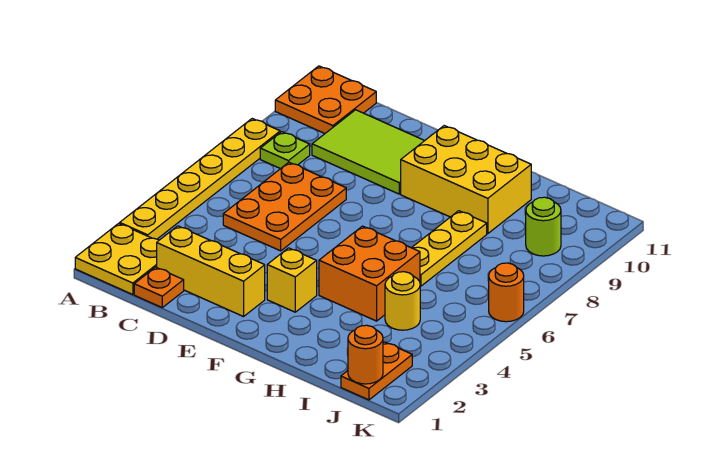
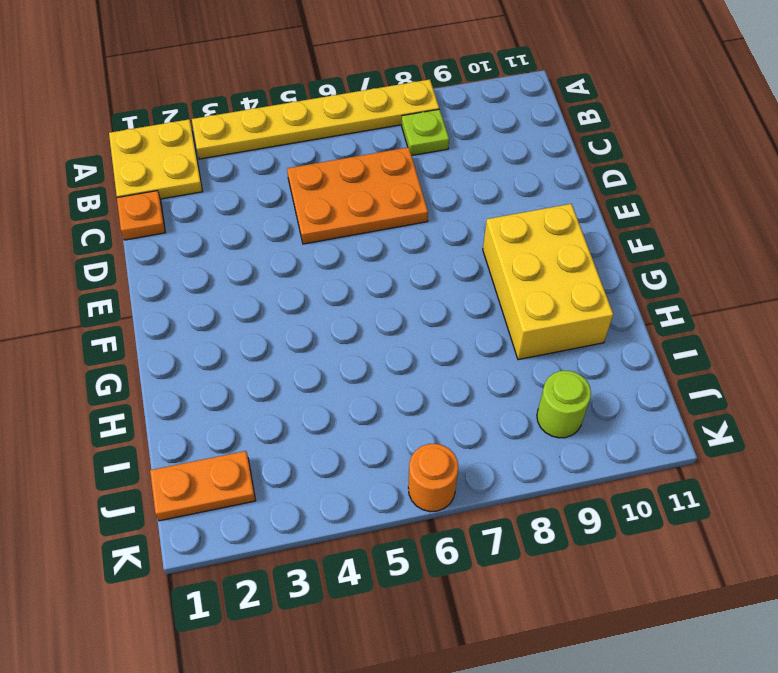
none -> orange plate A10:B11 level 1
none -> yellow brick C2:E2 level 1
none -> lime tile C9:E10 level 1

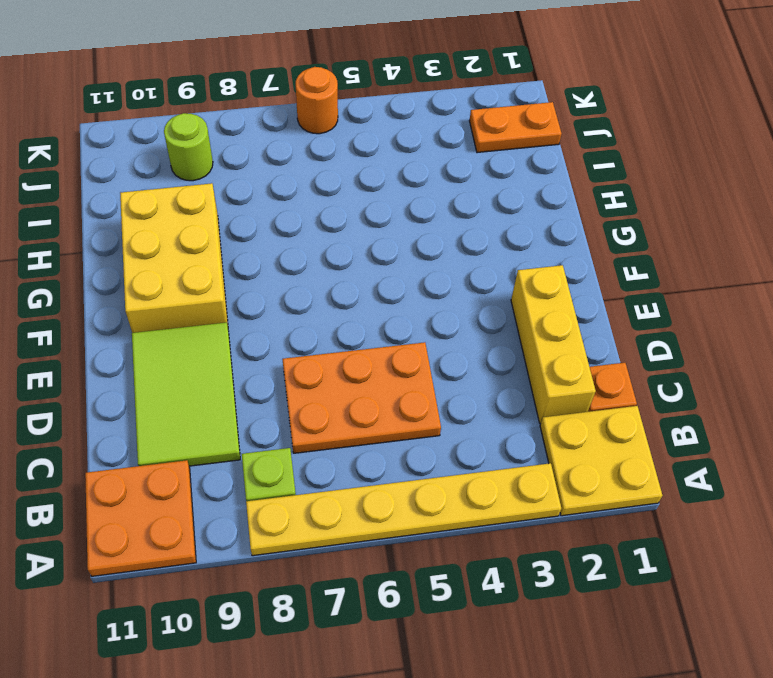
none -> yellow brick F3 level 1
none -> orange brick G4:H5 level 1
none -> yellow plate H6:H8 level 1

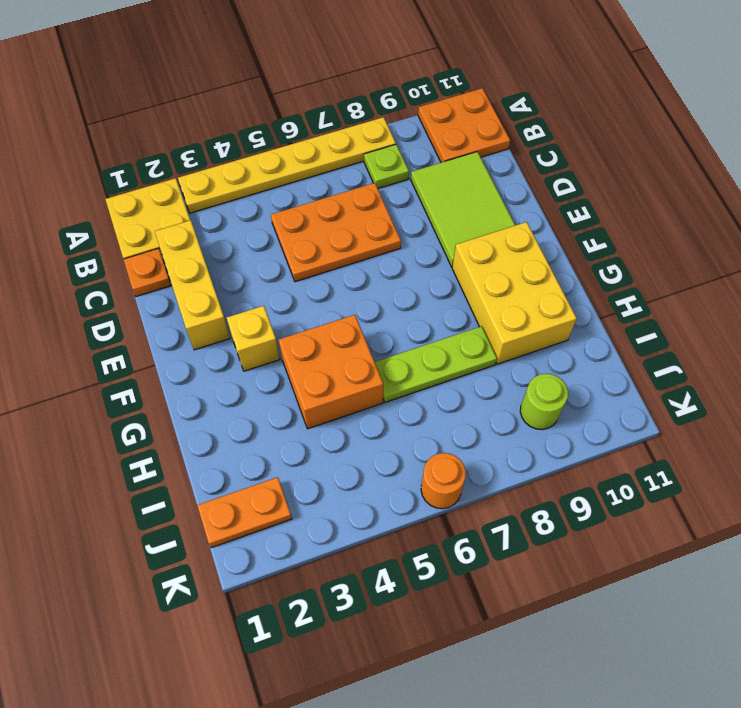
lime plate H6:H8 level 1 -> yellow plate H6:H8 level 1
none -> yellow round brick I4 level 1
none -> orange round brick J1 level 2

